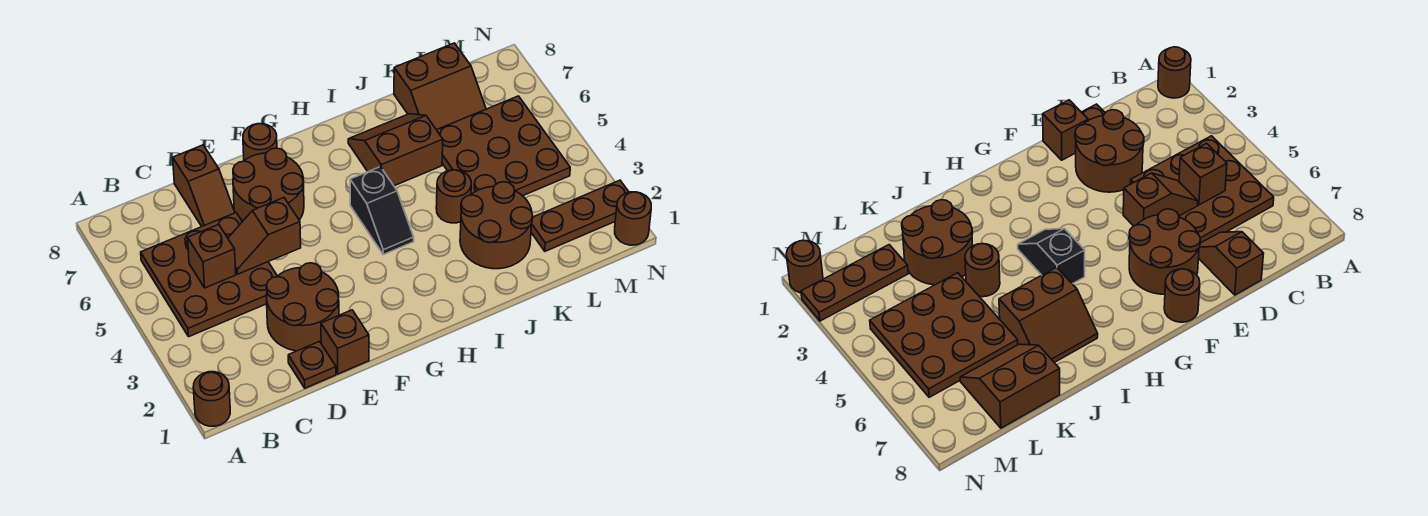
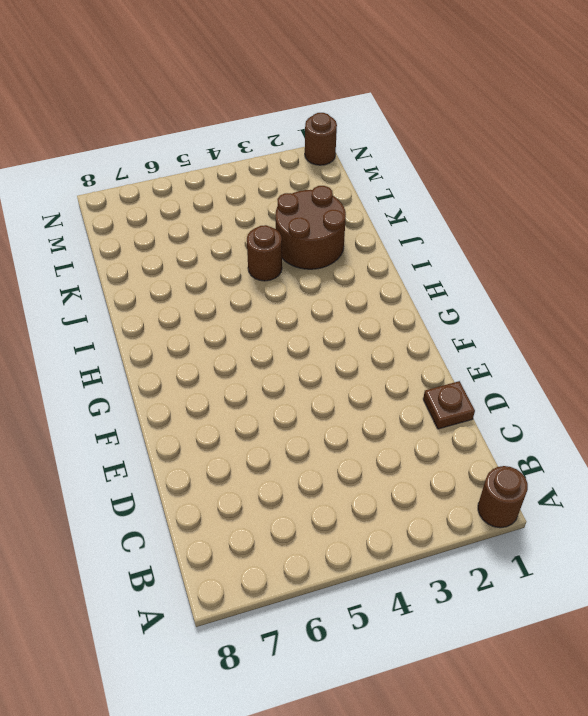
none -> brown plate B4:D6 level 1
none -> brown round brick D2:E3 level 1
none -> brown slope D7:D8 level 1 top 8

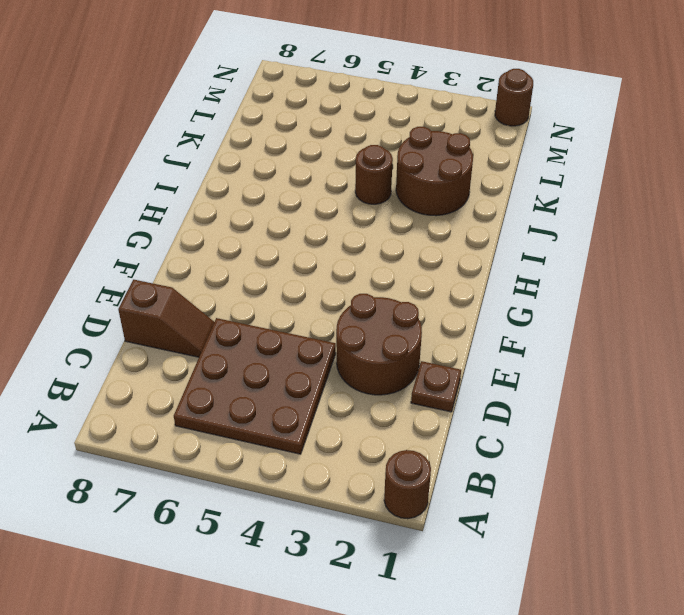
none -> brown brick E1 level 1
none -> brown round brick E6:F7 level 1
none -> brown round brick F8 level 1

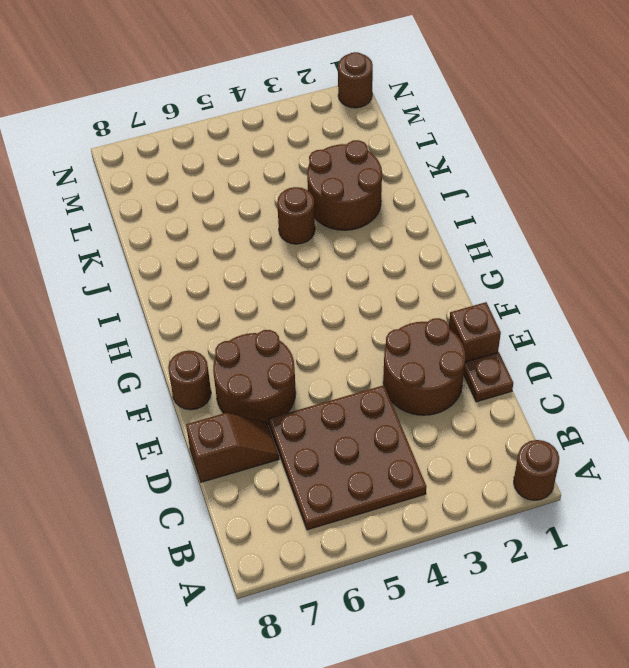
none -> black slope H4:H5 level 1 top 5
none -> brown slope I6:J7 level 1 top 6
none -> brown plate K4:M6 level 1

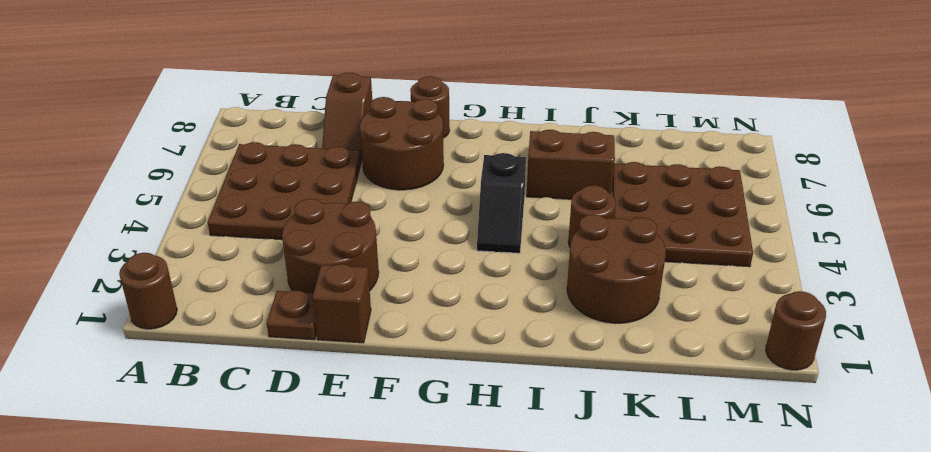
none -> brown slope K7:L8 level 1 top 8
none -> brown plate L2:N2 level 1
none -> brown brick C5 level 2

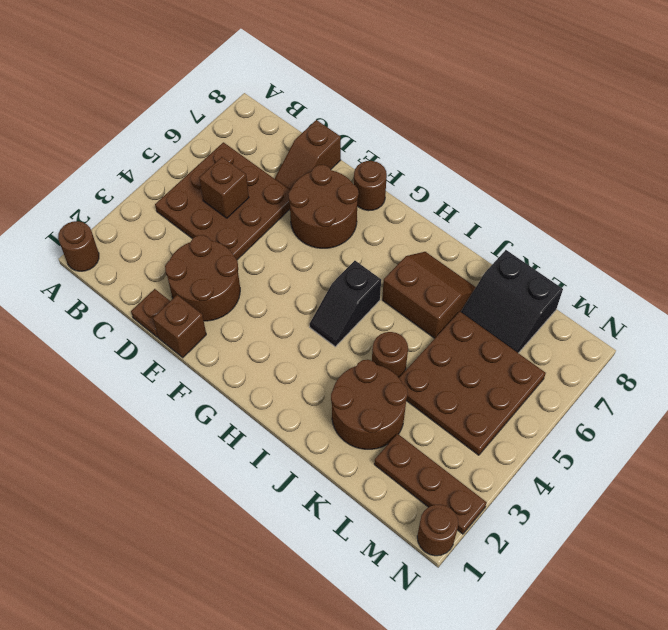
black slope K7:L8 level 1 top 8 -> brown slope K7:L8 level 1 top 8
none -> brown slope D5:E5 level 2 top E

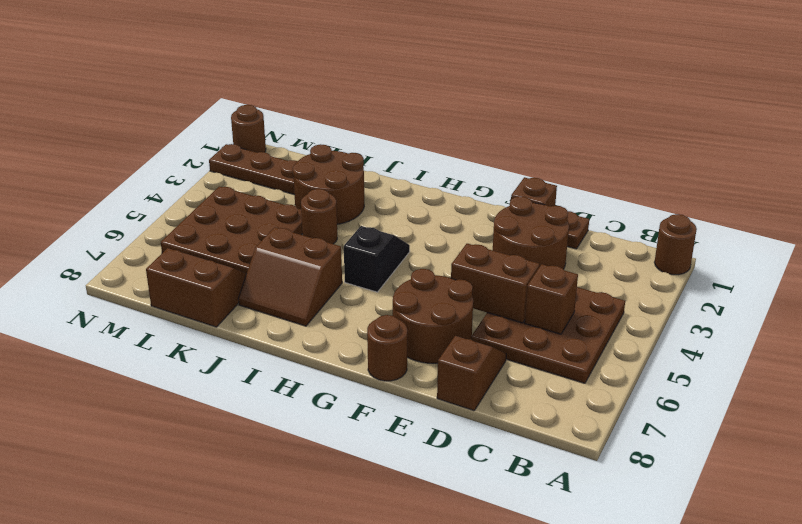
brown brick D5:E5 level 2 -> brown slope D5:E5 level 2 top E

